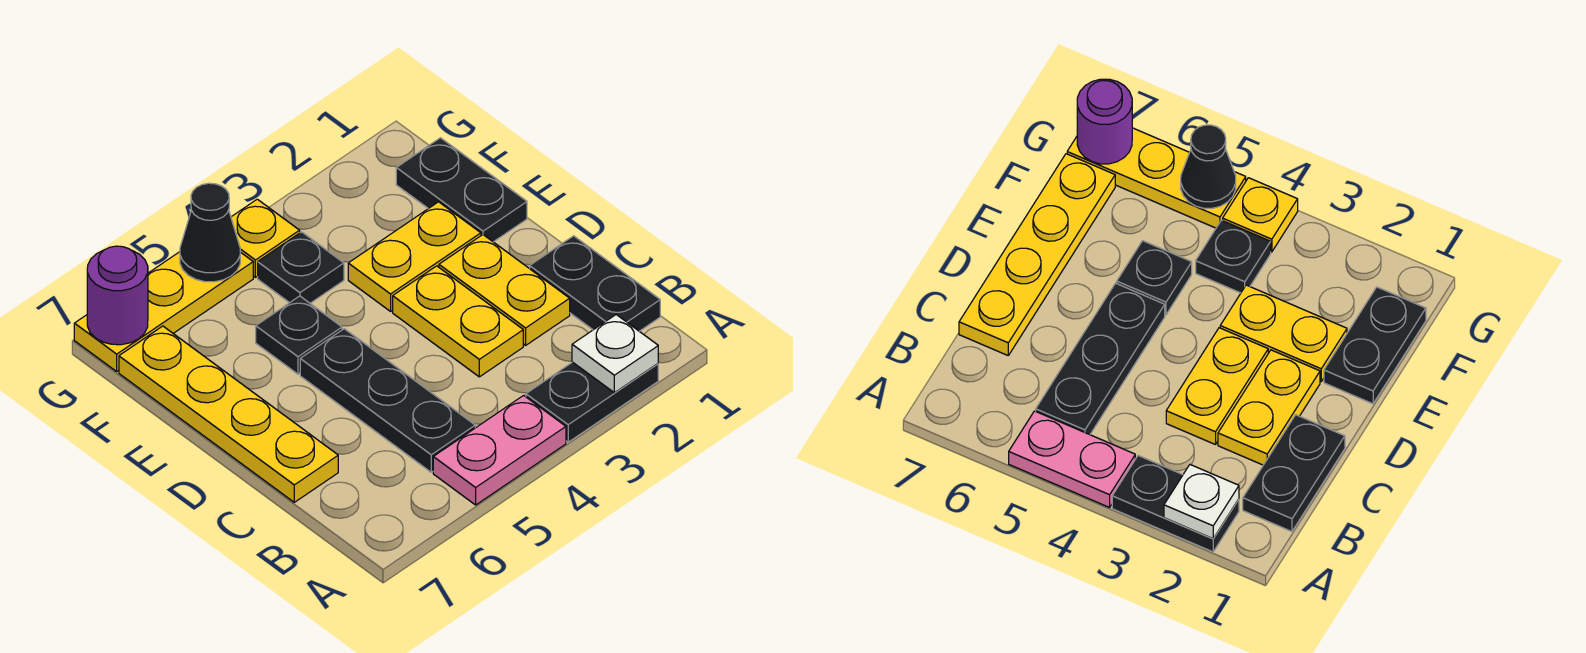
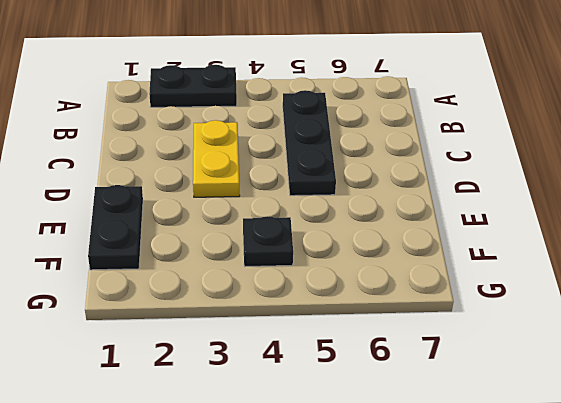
none -> pink plate A4:A5 level 1
none -> black plate B1:C1 level 1
none -> yellow plate C2:D2 level 1

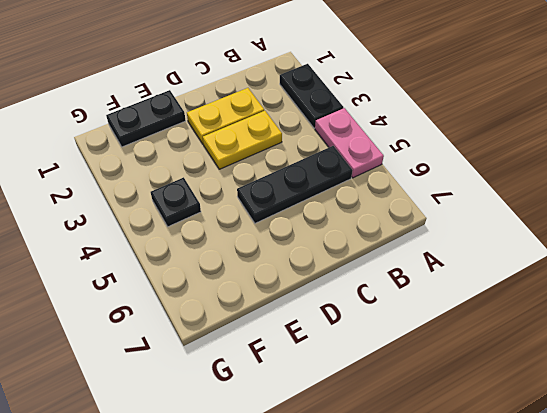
none -> black plate B1:C1 level 1
none -> yellow plate C7:F7 level 1
none -> yellow plate E2:E3 level 1

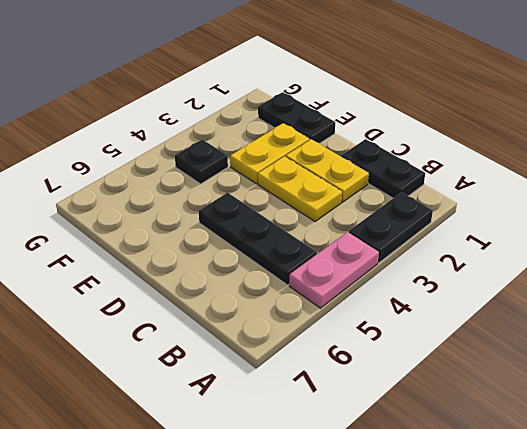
none -> yellow plate C7:F7 level 1
none -> black plate E5 level 1
none -> yellow plate G4 level 1

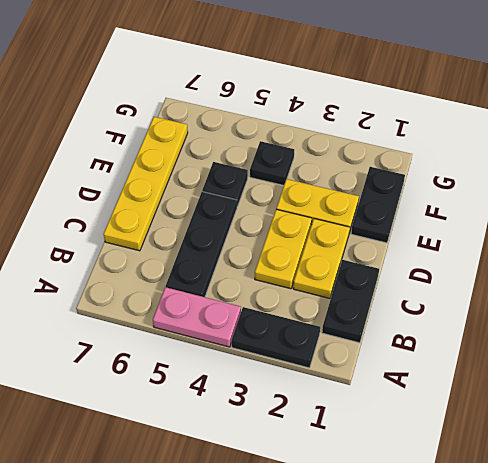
none -> yellow plate G4 level 1
none -> yellow plate G5:G7 level 1
none -> white plate A2 level 2

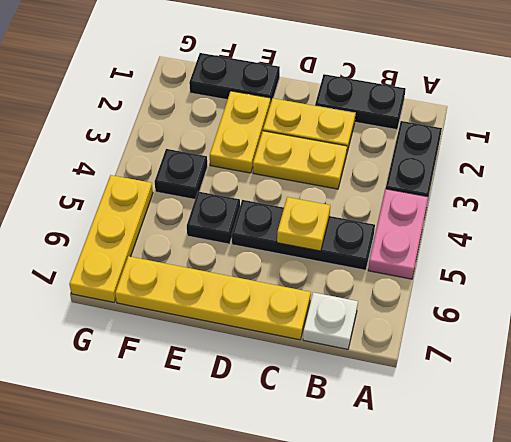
white plate B7 level 1 -> white plate A2 level 2
yellow plate C5 level 2 -> yellow plate G4 level 1
none -> black cone G5 level 2
none -> purple round brick G7 level 2

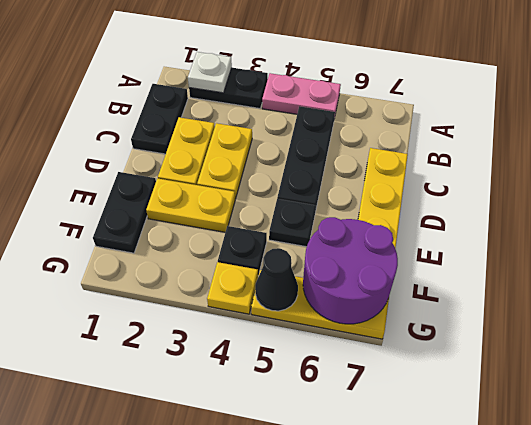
purple round brick F6:G7 level 2 -> purple round brick G7 level 2

